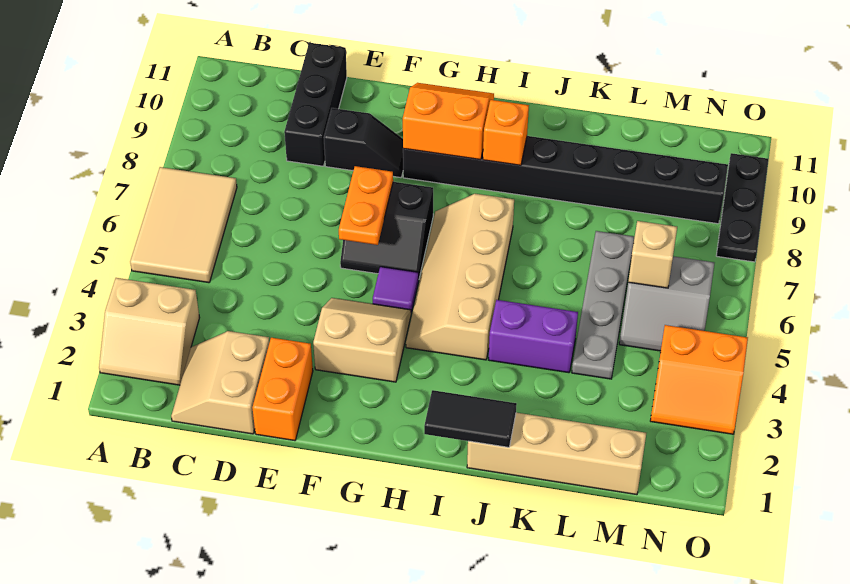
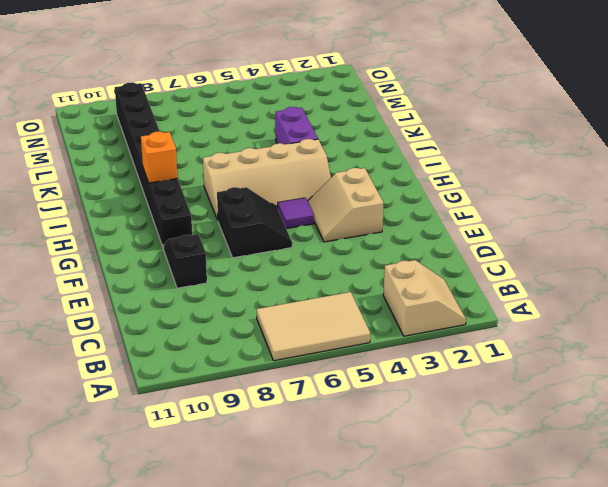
none -> tan slope C1:D2 level 1 top D
none -> black brick D9:D11 level 1
none -> orange brick E1:E2 level 1

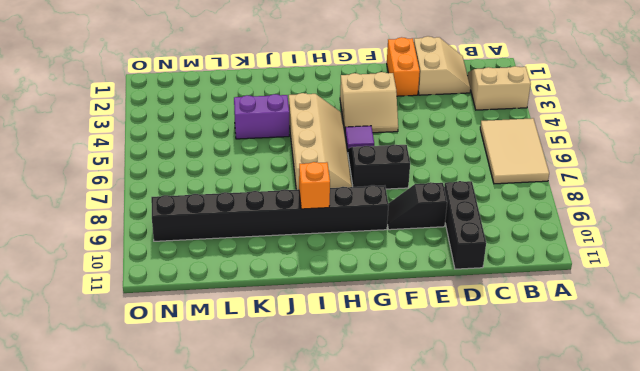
none -> tan brick J1:M1 level 1
none -> grey plate L4:L7 level 1
none -> grey slope M5:N6 level 1 top 6

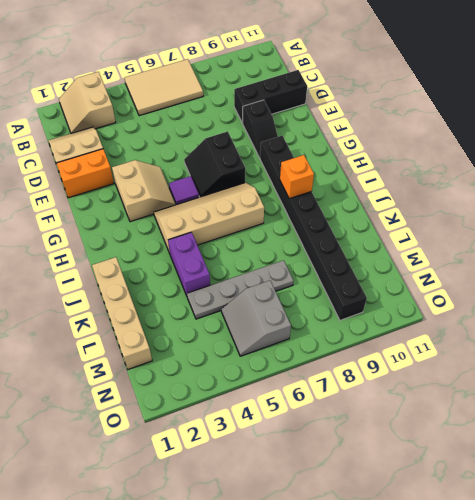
none -> orange slope N3:O4 level 1 top 4
none -> black plate O8:O10 level 1
none -> orange plate F6:F7 level 2

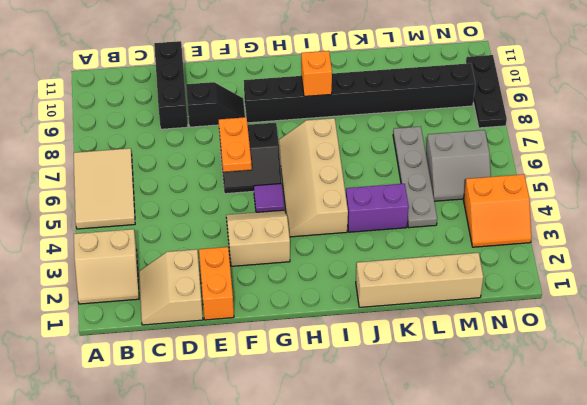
none -> orange slope G9:H10 level 2 top 9
none -> black tile I1:J1 level 2
none -> tan brick M6 level 2

